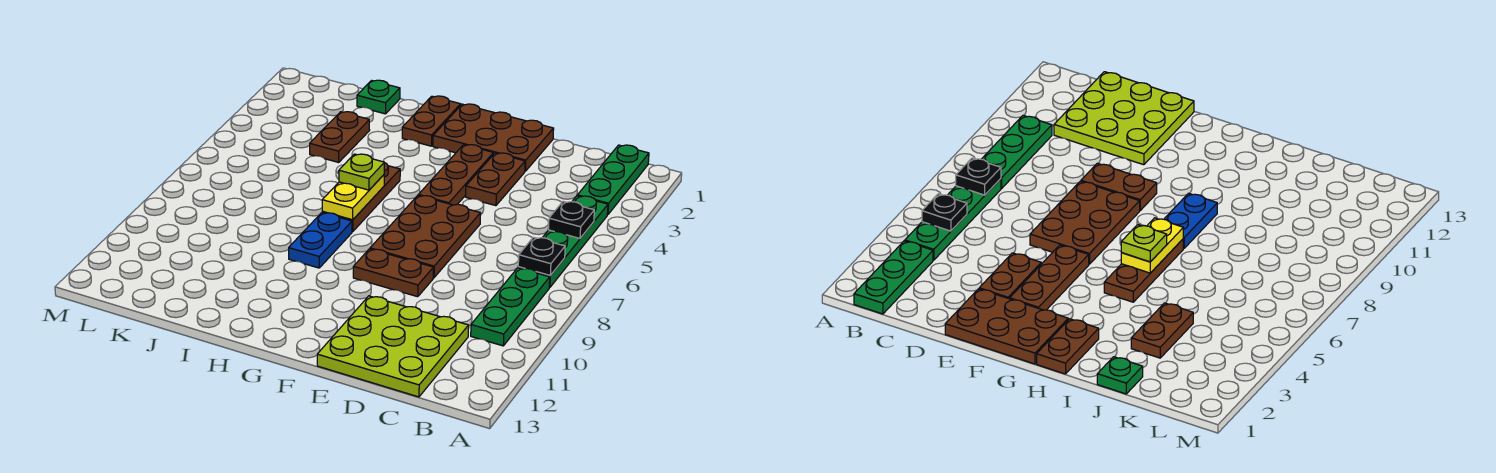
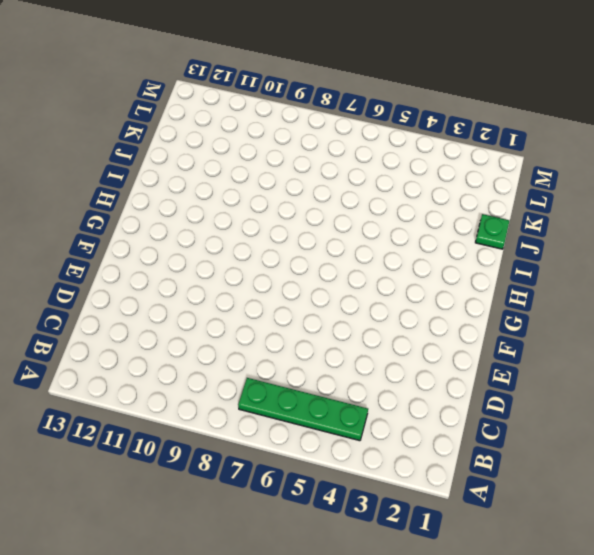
none -> green plate B1:B3 level 1
none -> green plate B8:B10 level 1
none -> lime plate C11:E13 level 1

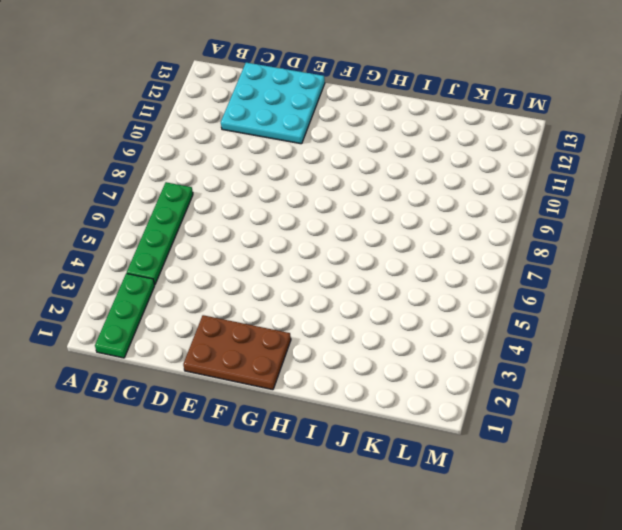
cyan plate C11:E13 level 1 -> lime plate C11:E13 level 1
none -> green plate B8:B10 level 1
none -> brown plate E3:E4 level 1
none -> brown plate E6:F8 level 1

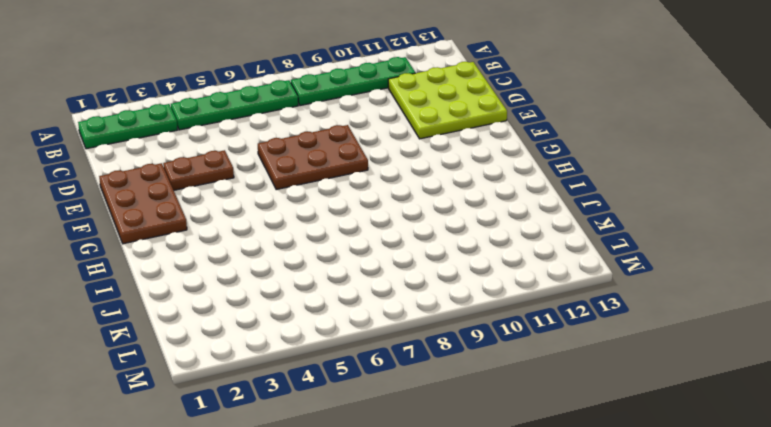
green plate B8:B11 level 1 -> green plate B8:B10 level 1
none -> brown plate E9:F9 level 1
none -> brown plate F3:F5 level 1
none -> brown plate H1:H2 level 1

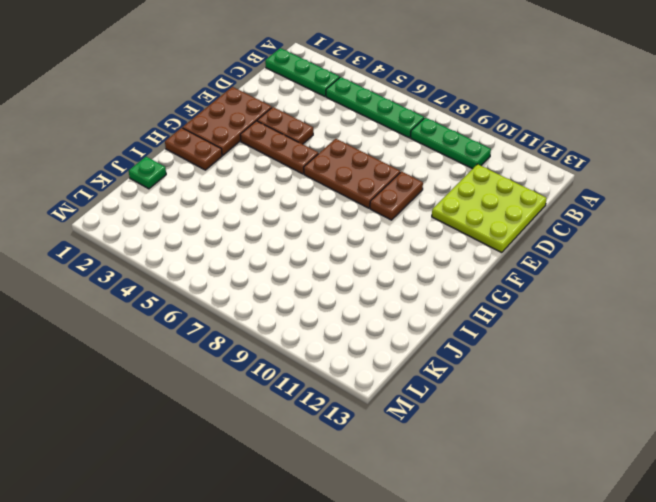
none -> brown plate H5:H7 level 1
none -> blue plate H8:H9 level 1
none -> brown plate J3:J4 level 1

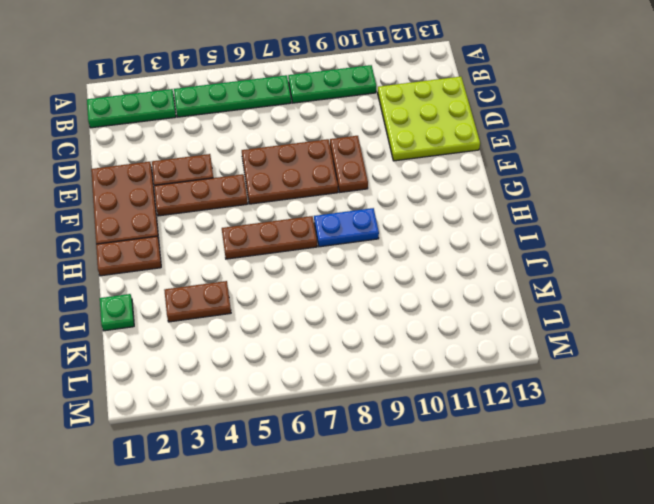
none -> black plate B5 level 2
none -> black plate B7 level 2
none -> yellow plate H6:H7 level 2

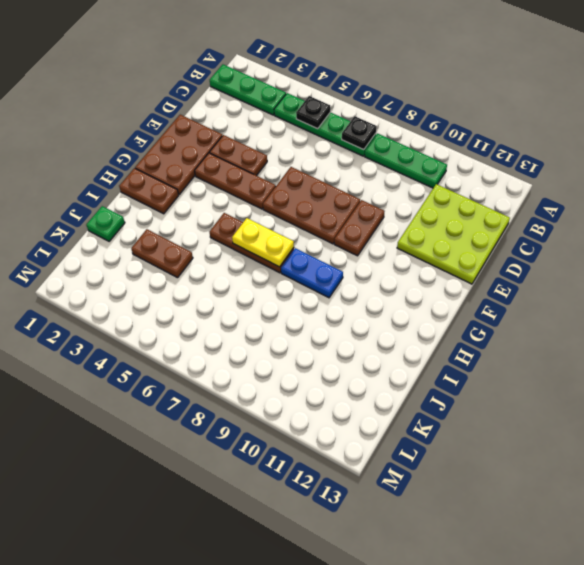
none -> lime plate H6 level 3

